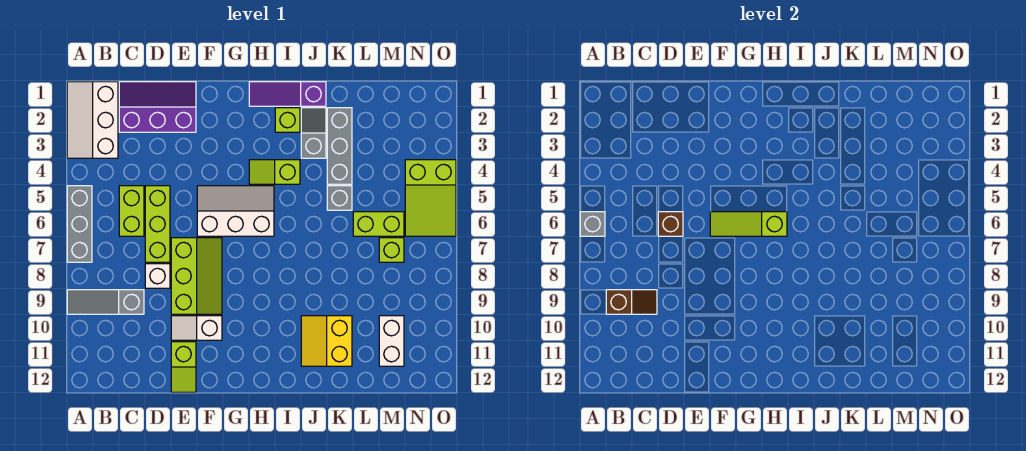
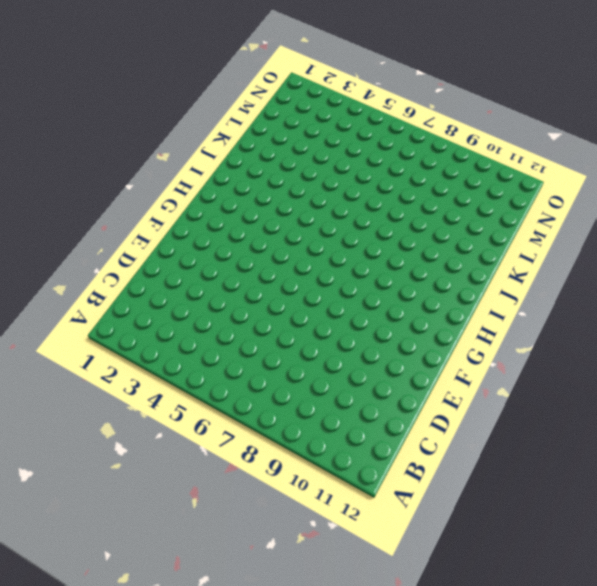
none -> white slope A1:B3 level 1 top B
none -> grey brick A5:A7 level 1
none -> grey slope A9:C9 level 1 top C

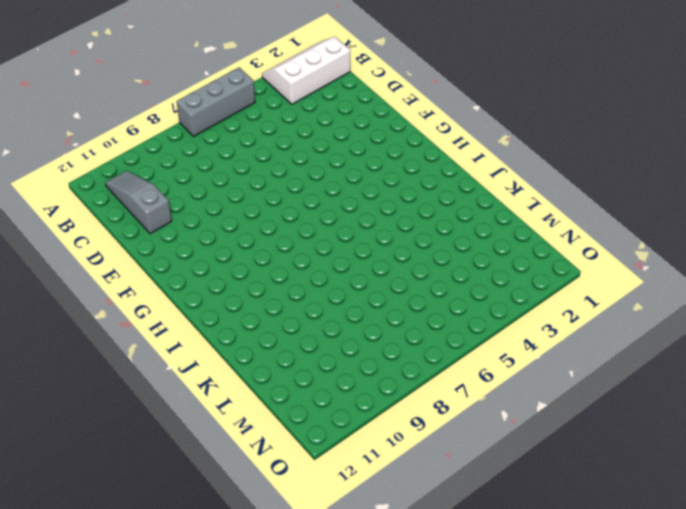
grey slope B11:D11 level 1 top D -> grey slope A9:C9 level 1 top C
none -> purple slope C1:E2 level 1 top 2
none -> lime brick C5:C6 level 1
none -> lime brick D5:D7 level 1

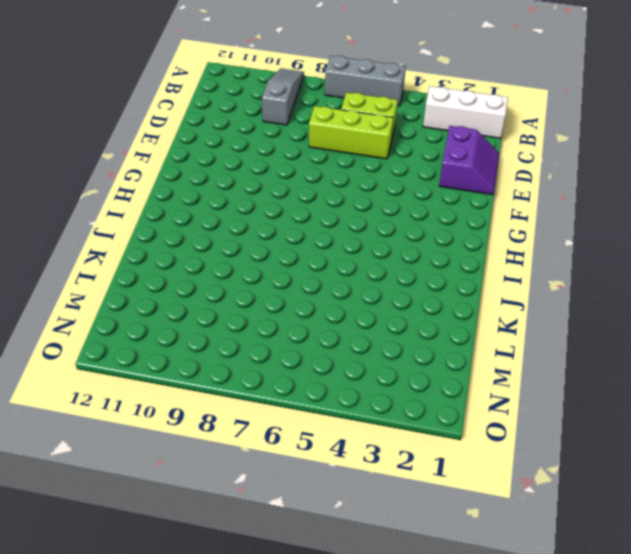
purple slope D1:E2 level 1 top 2 -> purple slope C1:E2 level 1 top 2
none -> white brick D8 level 1
none -> lime slope E7:F9 level 1 top E
none -> white slope E10:F10 level 1 top F

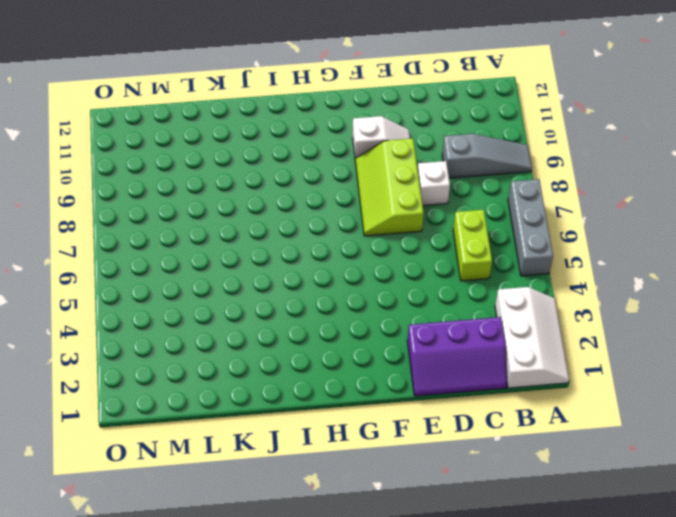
none -> lime brick D5:D7 level 1
none -> lime slope E11:E12 level 1 top 11
none -> white slope F5:H6 level 1 top 6

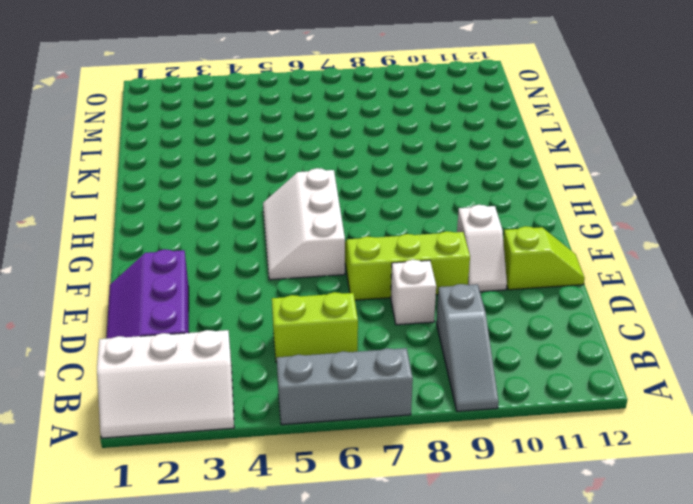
none -> lime brick D5:D7 level 1
none -> purple slope H1:J1 level 1 top J
none -> lime slope H4:I4 level 1 top I

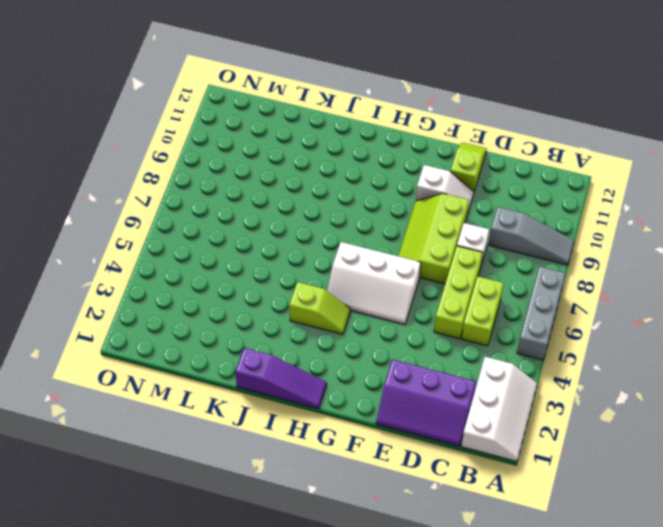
none -> lime brick I2 level 1
none -> grey slope J2:J3 level 1 top 3
none -> yellow slope J10:K11 level 1 top K

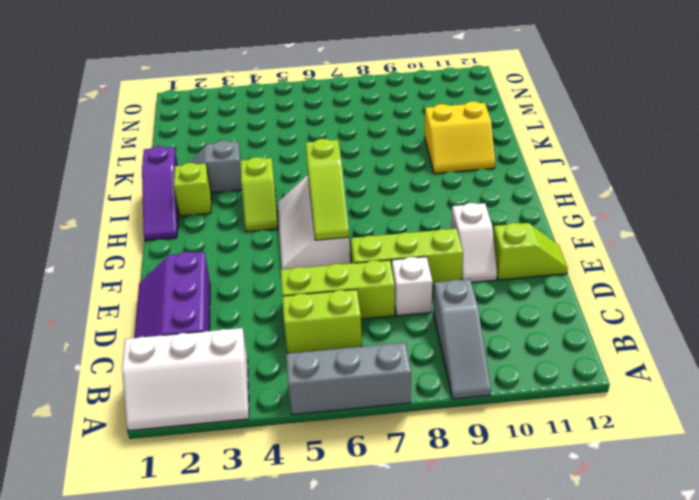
none -> grey brick K2:K4 level 1
none -> grey brick K5 level 1
none -> lime brick L6:M6 level 1

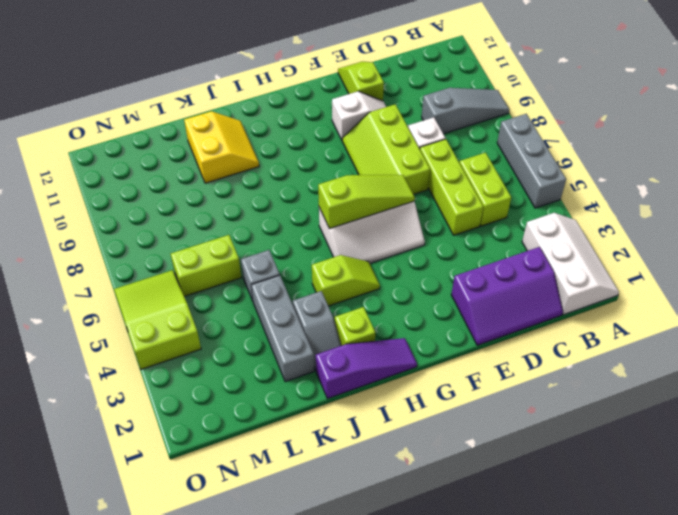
none -> lime brick M7 level 1
none -> white brick M10:M11 level 1
none -> grey brick A6 level 2

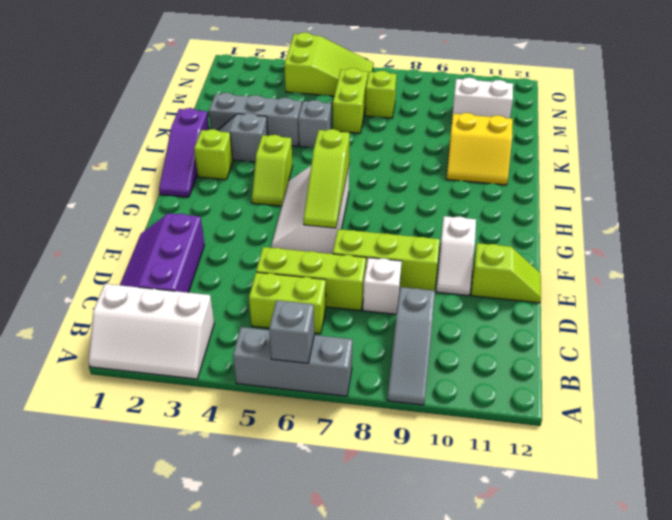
none -> brown slope B9:C9 level 2 top B
none -> brown brick D6 level 2

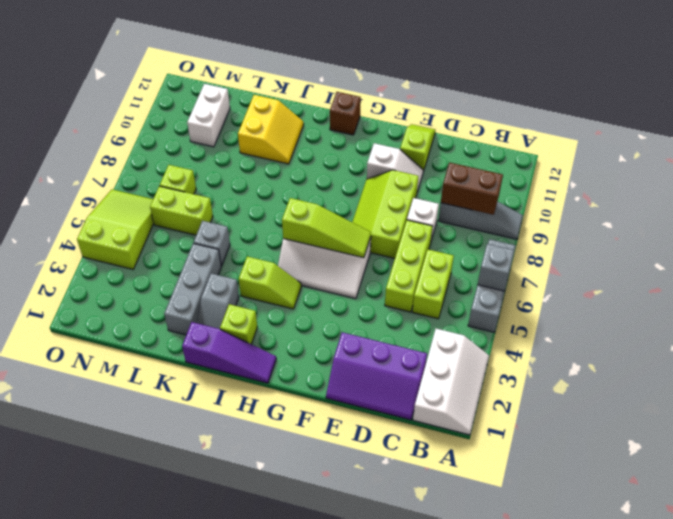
brown brick B9:C9 level 2 -> brown slope B9:C9 level 2 top B
brown brick H12 level 1 -> brown brick D6 level 2

